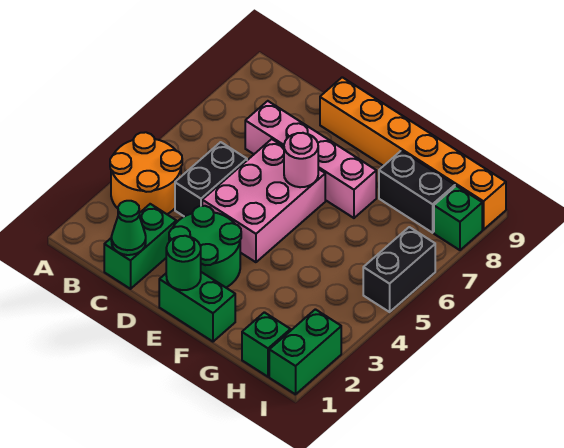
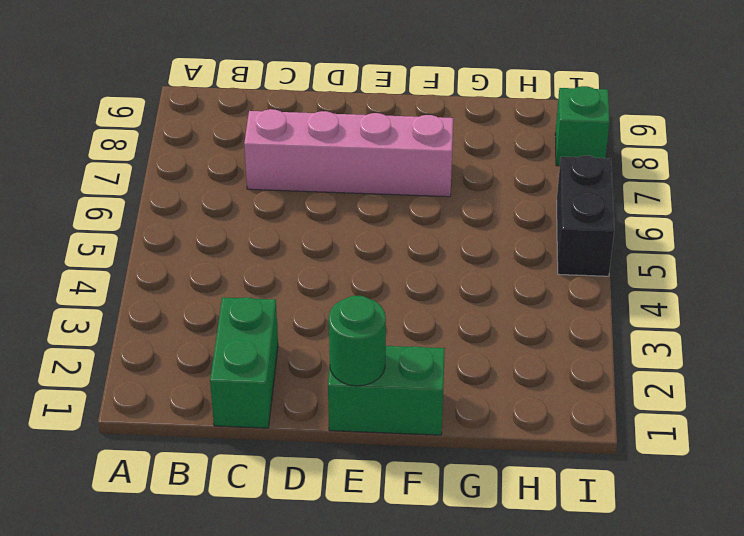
none -> orange round brick A3:B4 level 1
none -> black brick C4:C5 level 1
none -> green round brick D2:E3 level 1

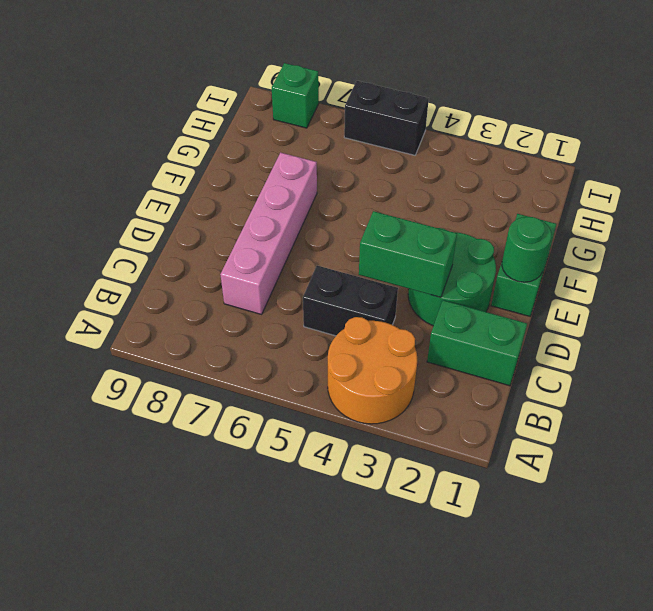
green brick D3:D4 level 2 -> green brick I1:I2 level 1
none -> pink brick D4:E6 level 1
none -> orange brick D9:I9 level 1
none -> black brick G8:H8 level 1

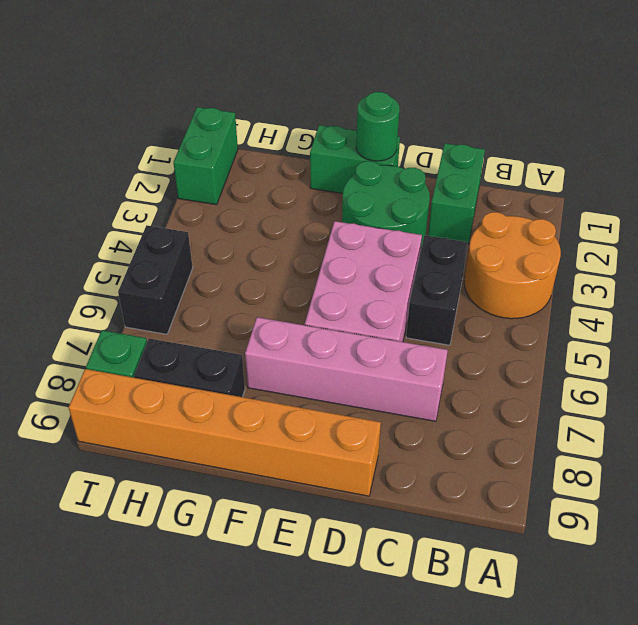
none -> green brick H1 level 1
none -> green cone C1 level 2
none -> pink round brick E6 level 2

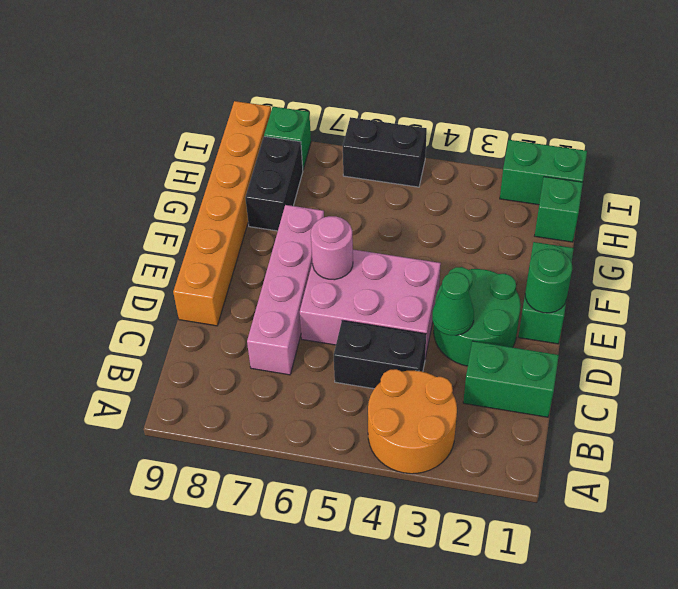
green cone D3 level 2 -> green cone C1 level 2

